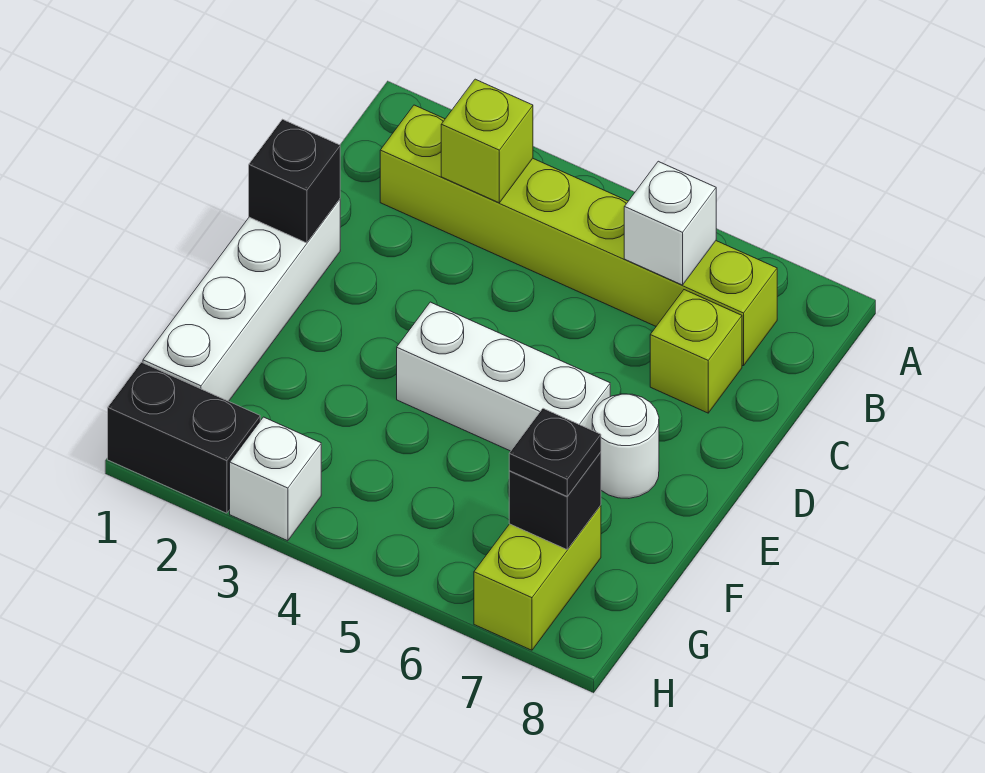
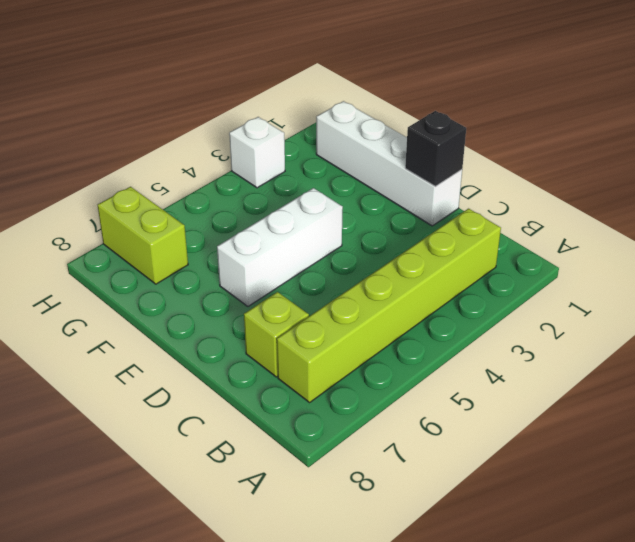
none -> white round brick E7 level 1
none -> black brick H1:H2 level 1
none -> lime brick B3 level 2

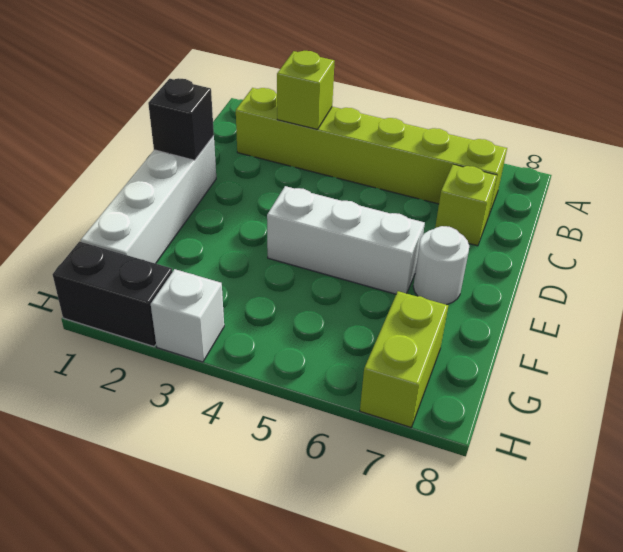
none -> white brick B6 level 2
none -> black brick G7 level 2
none -> black plate G7 level 3

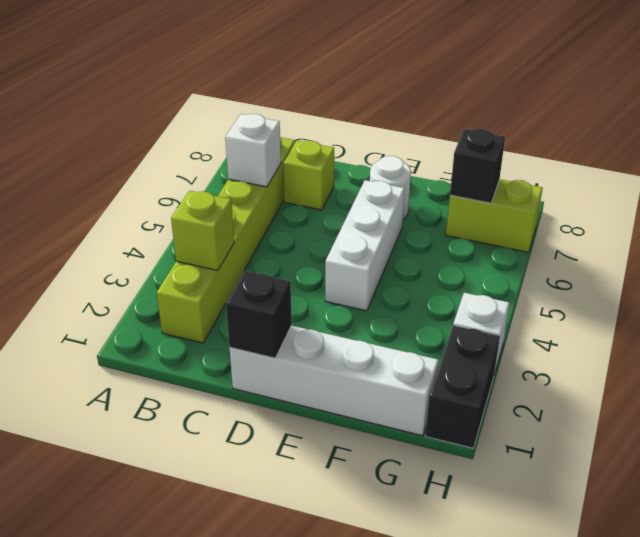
none -> black plate G7 level 3

